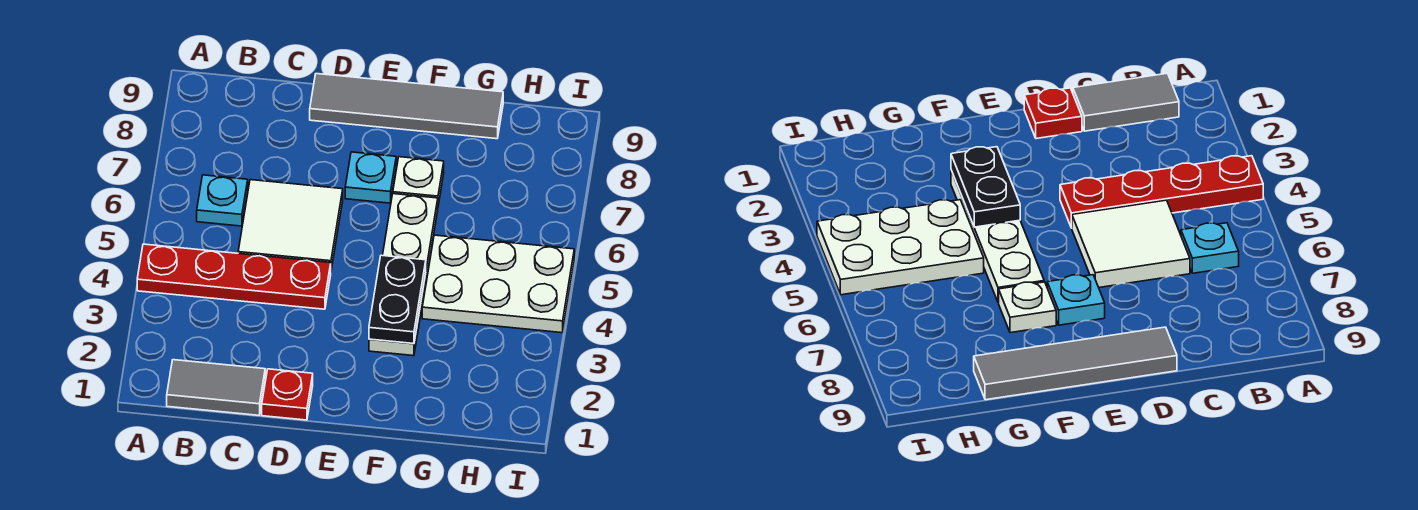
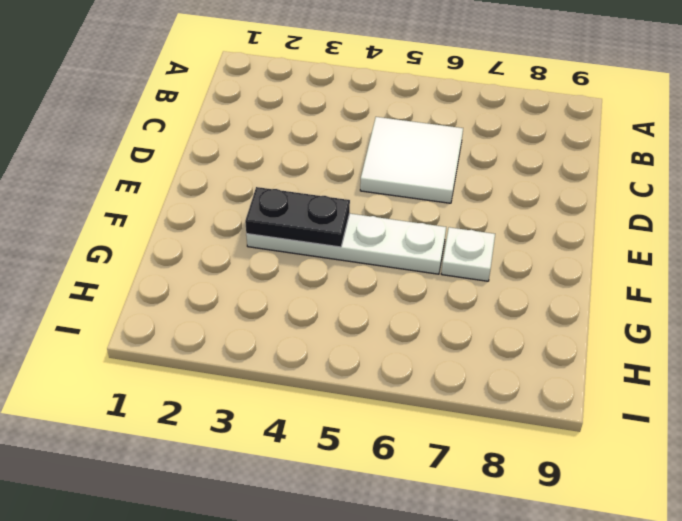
none -> red plate A4:D4 level 1
none -> grey tile B1:C1 level 1

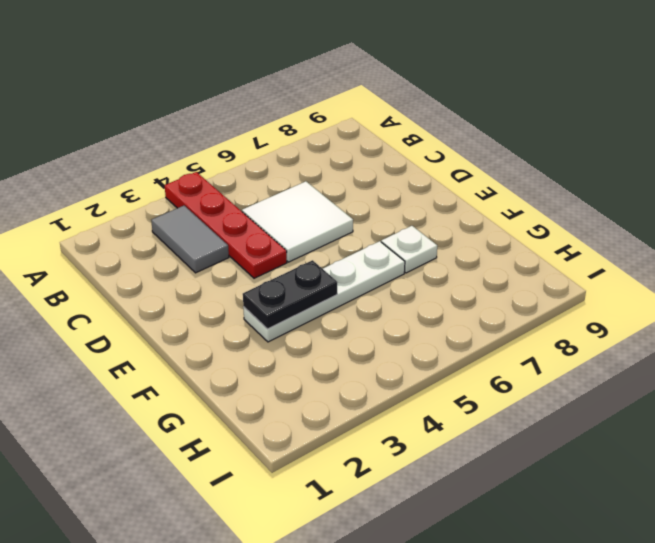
grey tile B3:C3 level 1 -> grey tile B1:C1 level 1
none -> cyan plate B6 level 1
none -> red plate D1 level 1

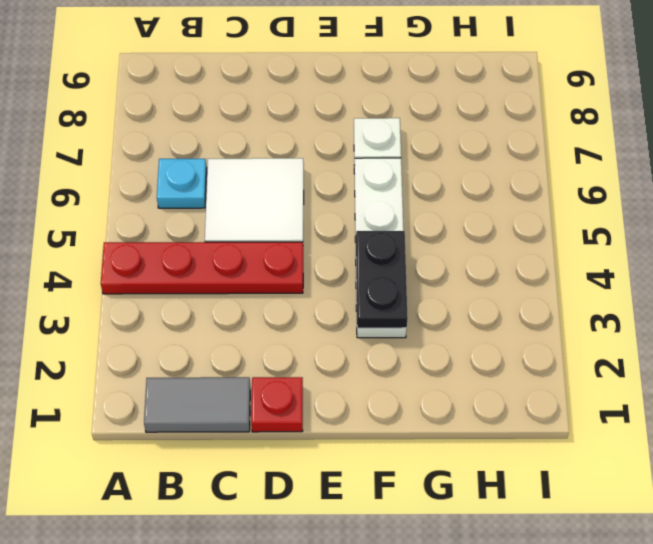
none -> grey tile D9:G9 level 1
none -> cyan plate E7 level 1

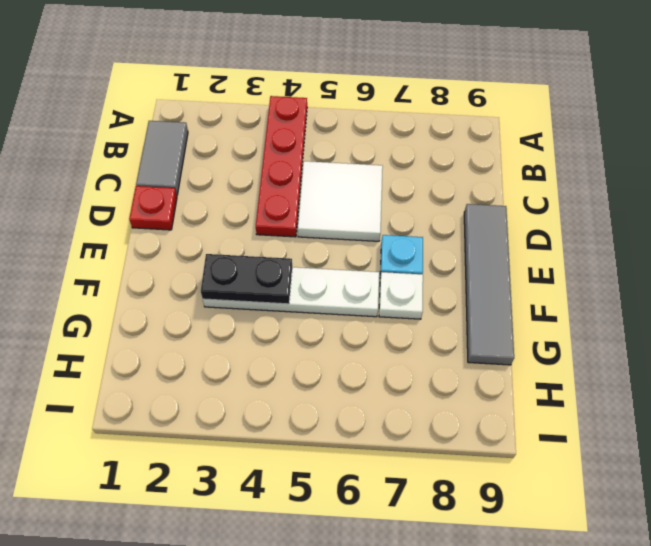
none -> cyan plate B6 level 1
none -> white plate G4:I5 level 1

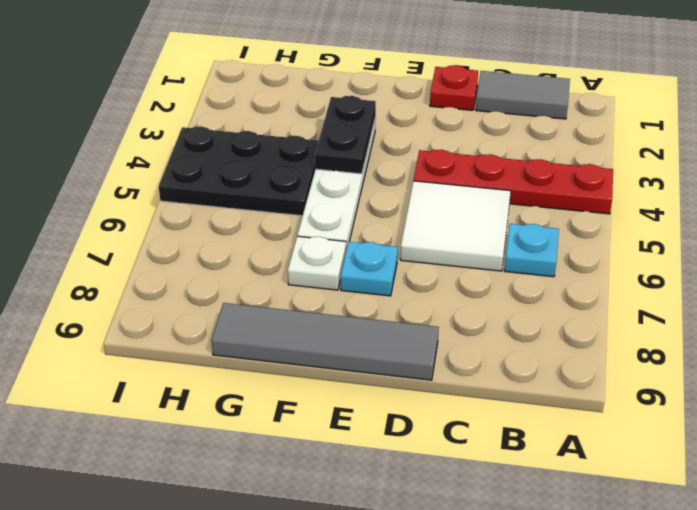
black plate G4:I5 level 1 -> white plate G4:I5 level 1

